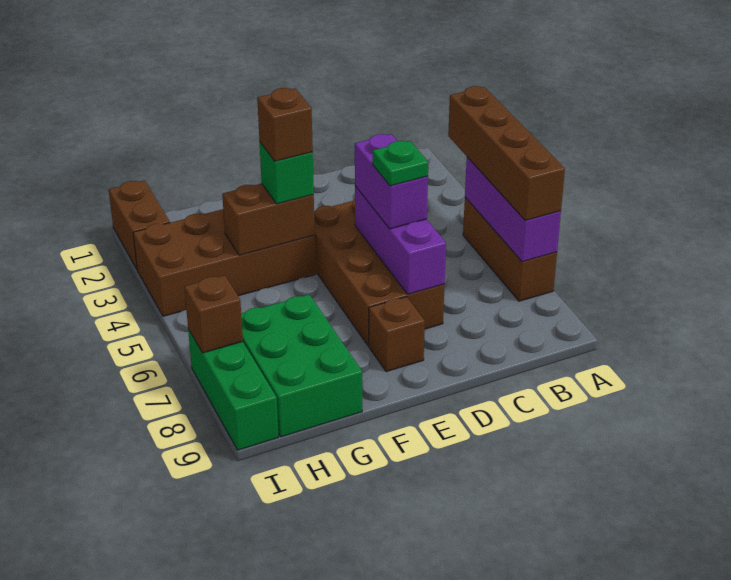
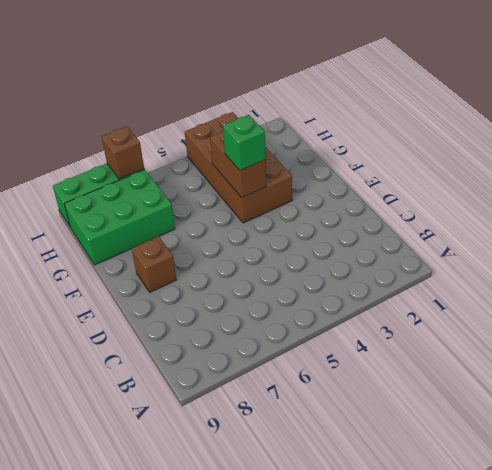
none -> brown brick A5:A7 level 1
none -> brown brick D4:E7 level 1
none -> brown brick I1:I2 level 1

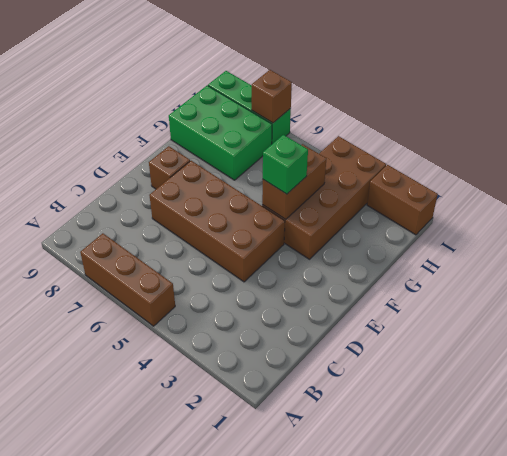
none -> purple brick A5:A7 level 2
none -> purple brick D5:D7 level 2
none -> brown brick A4:A7 level 3

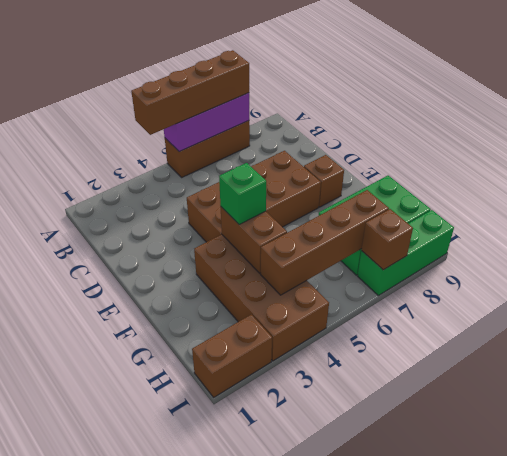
brown brick H4:H7 level 2 -> none
none -> purple brick D5:D7 level 2
none -> purple brick D5:D6 level 3
none -> green plate D6 level 4

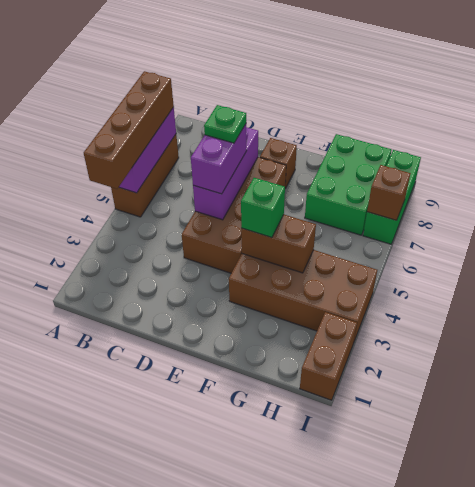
none -> brown brick F4 level 4

